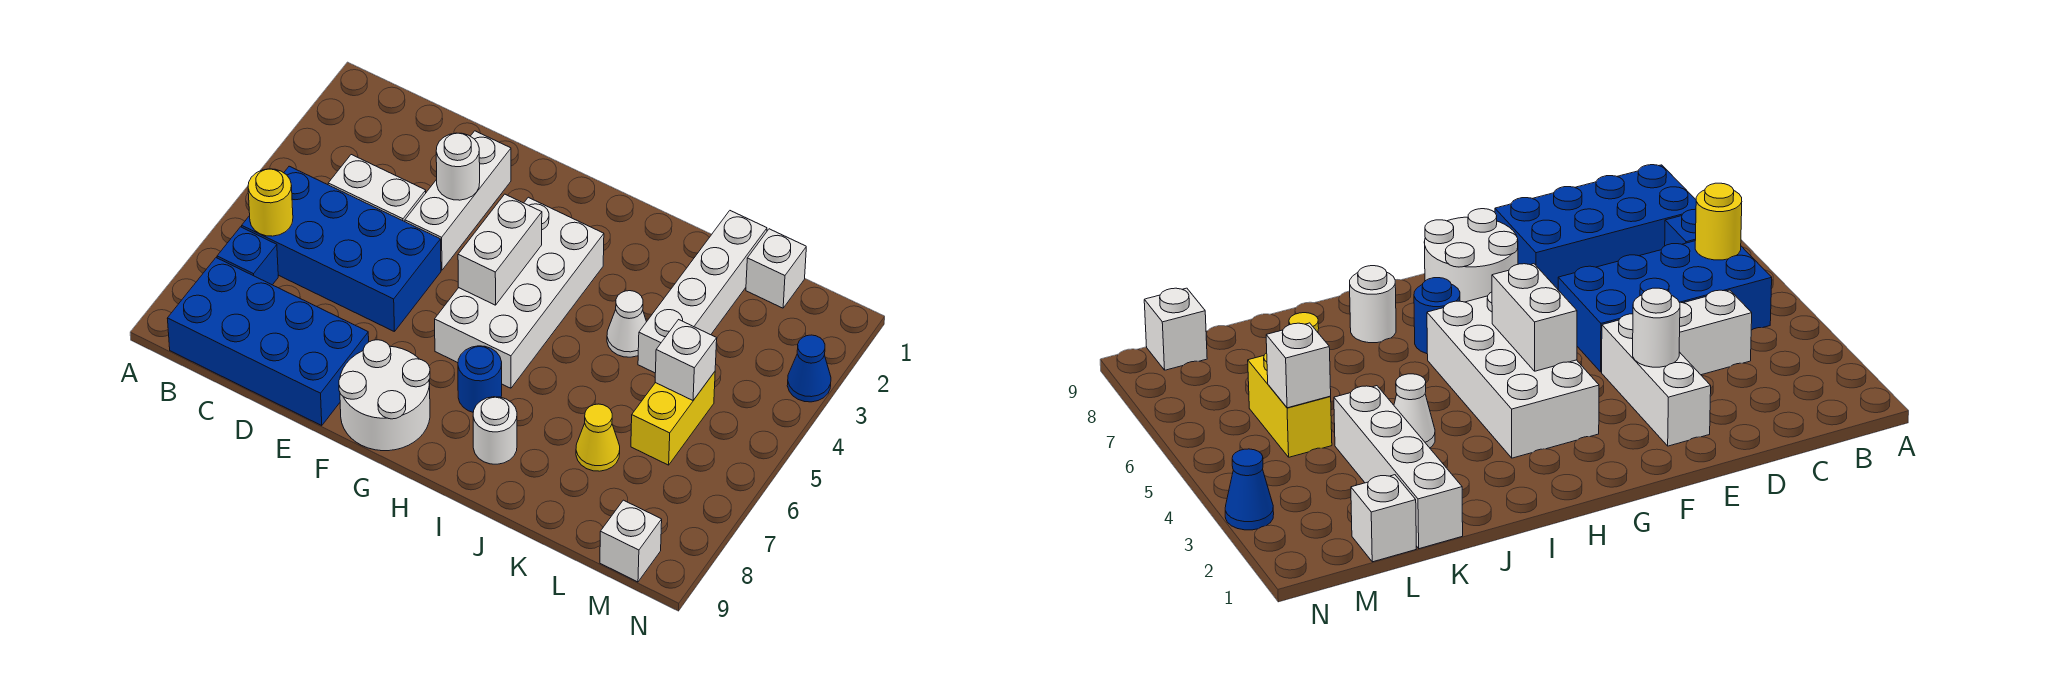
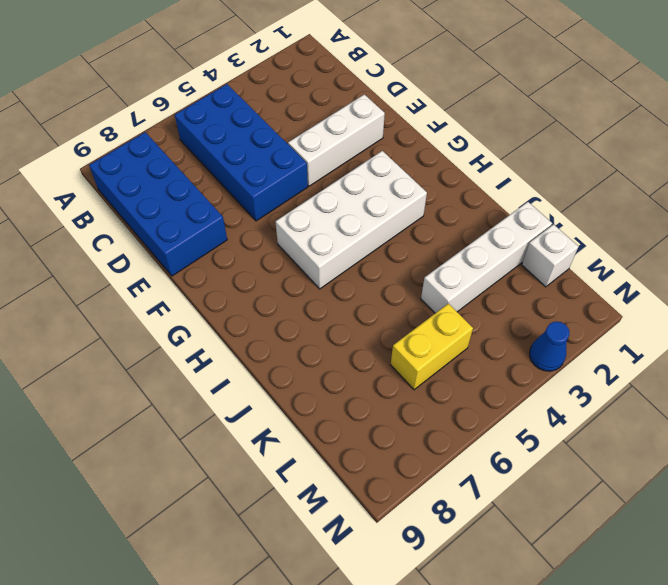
none -> blue brick B7 level 1
none -> white brick C4:D4 level 1
none -> white round brick F8:G9 level 1

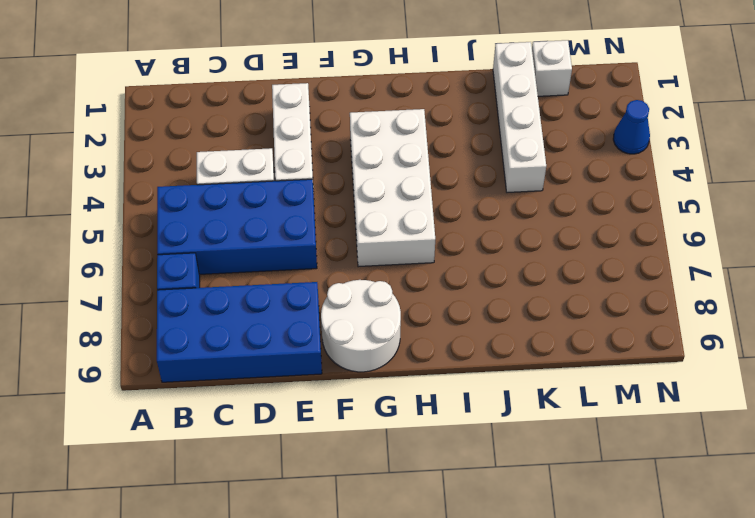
none -> blue round brick H7 level 1
none -> white round brick I8 level 1
none -> white cone J4 level 1

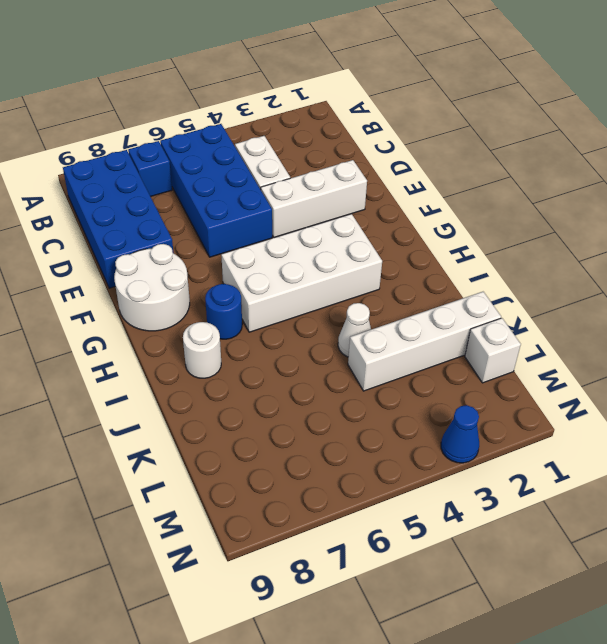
none -> yellow cone K7 level 1
none -> yellow brick L5:L6 level 1
none -> white brick M9 level 1

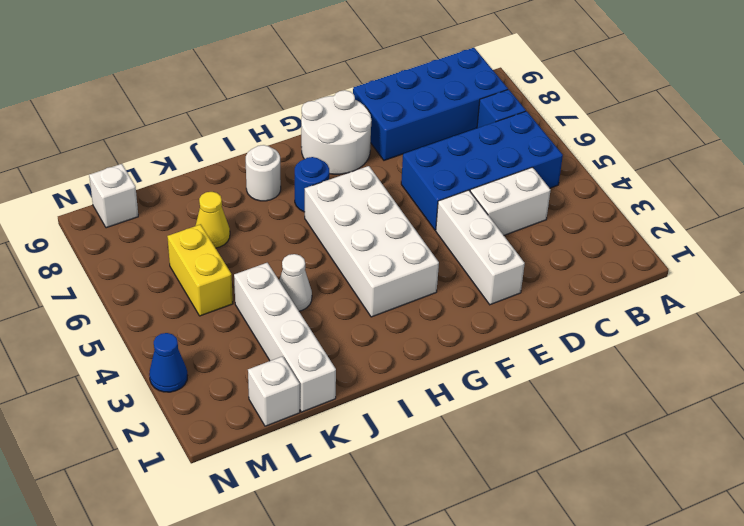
none -> yellow round brick B6 level 2
none -> white round brick E3 level 2
none -> white brick G4:G5 level 2

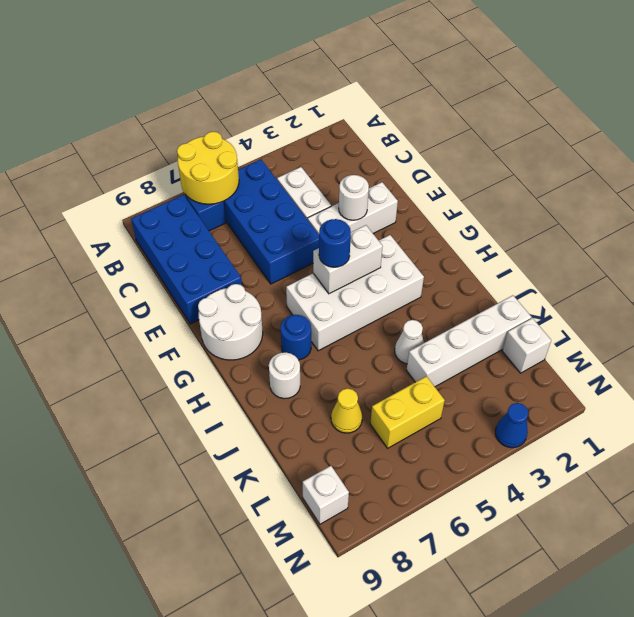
yellow round brick A6:B7 level 2 -> yellow round brick B6 level 2
blue round brick G5 level 3 -> none
none -> white brick L5 level 2

